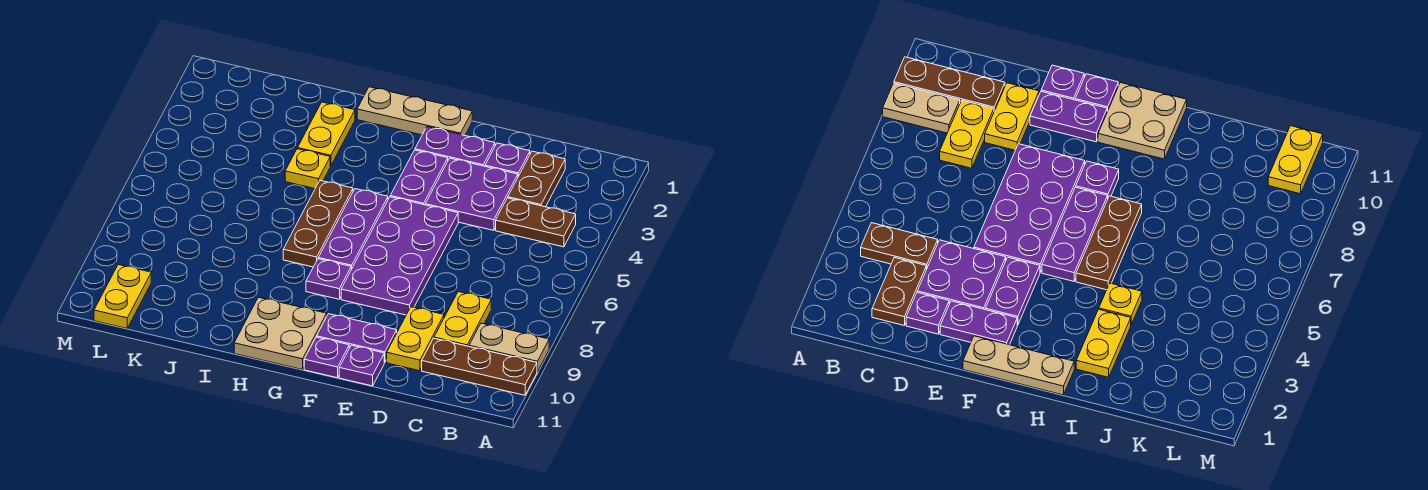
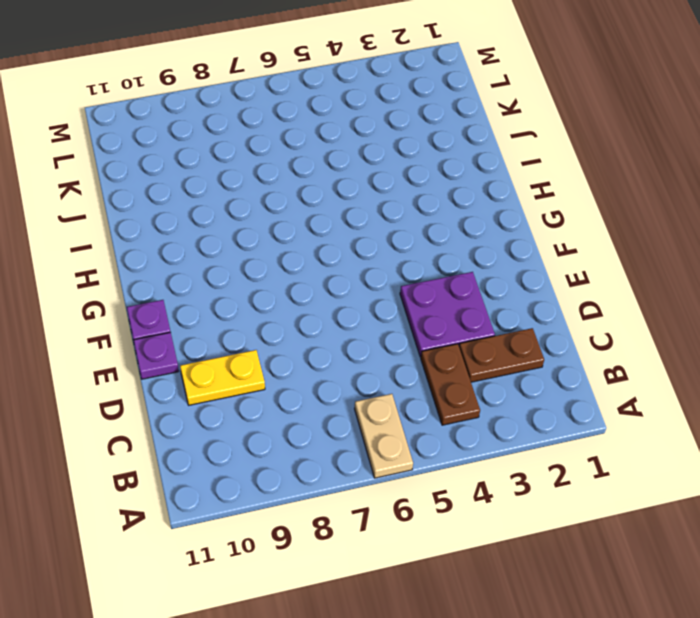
tan plate A6:B6 level 1 -> tan plate A9:B9 level 1
none -> brown plate A10:C10 level 1
none -> yellow plate C8:C9 level 1
none -> purple plate D2 level 1

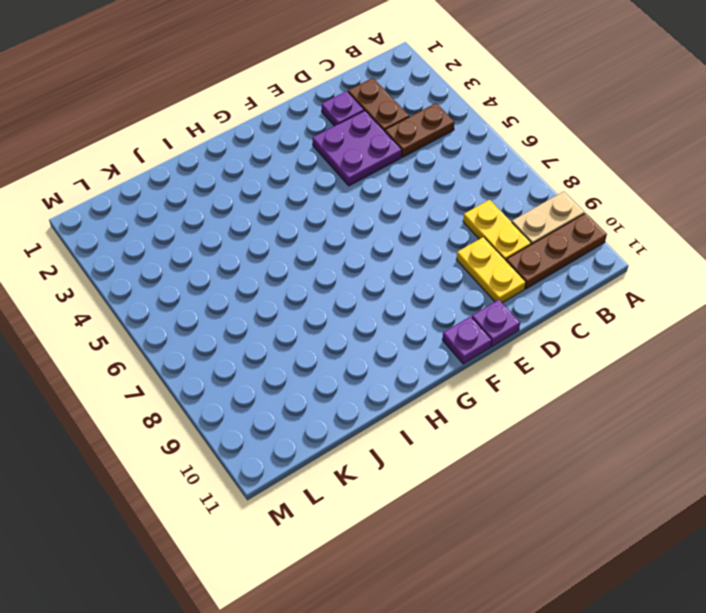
none -> purple plate E2:F2 level 1
none -> purple plate E5:F8 level 1
none -> purple plate E10:F10 level 1

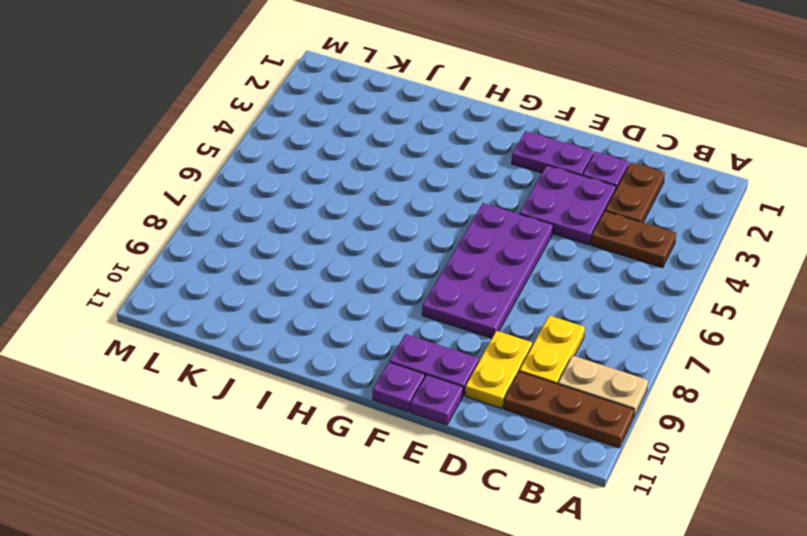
none -> tan plate F1:H1 level 1
none -> purple plate F3:F4 level 1
none -> purple plate G5:G7 level 1

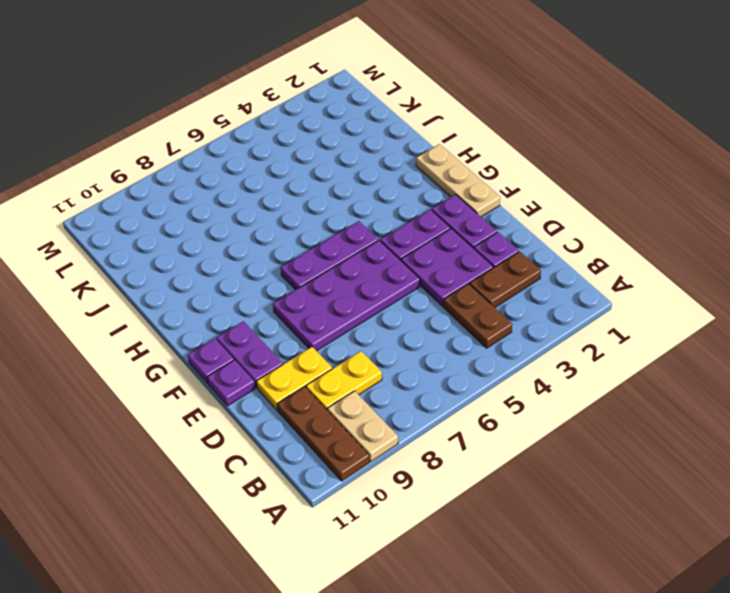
none -> purple plate G8 level 1
none -> tan plate G10:H11 level 1
none -> brown plate H5:H7 level 1

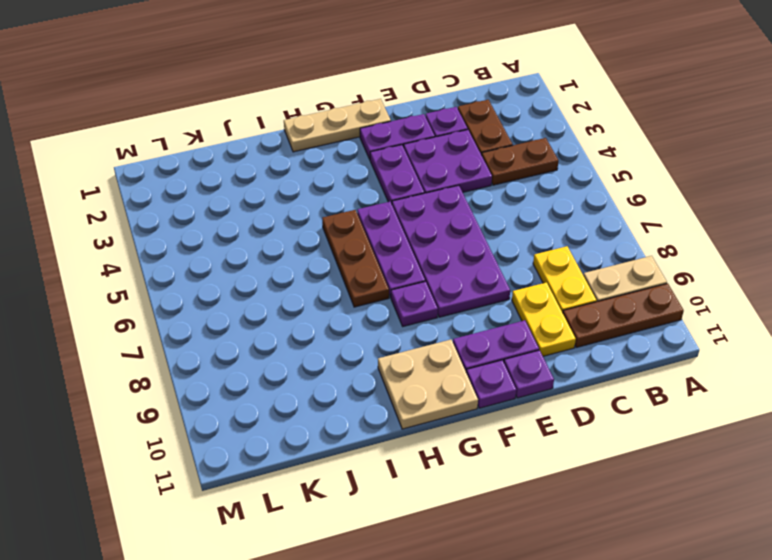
none -> yellow plate I2:I3 level 1
none -> yellow plate I4 level 1
none -> yellow plate L10:L11 level 1

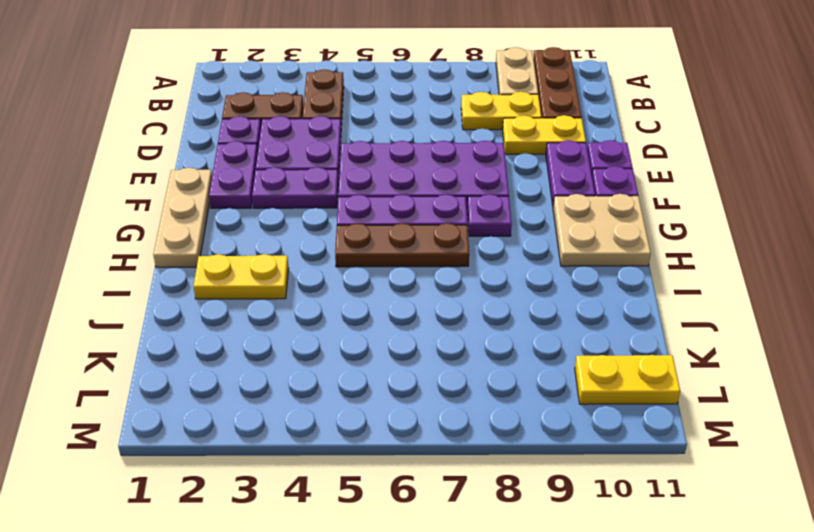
none -> yellow plate I4 level 1

